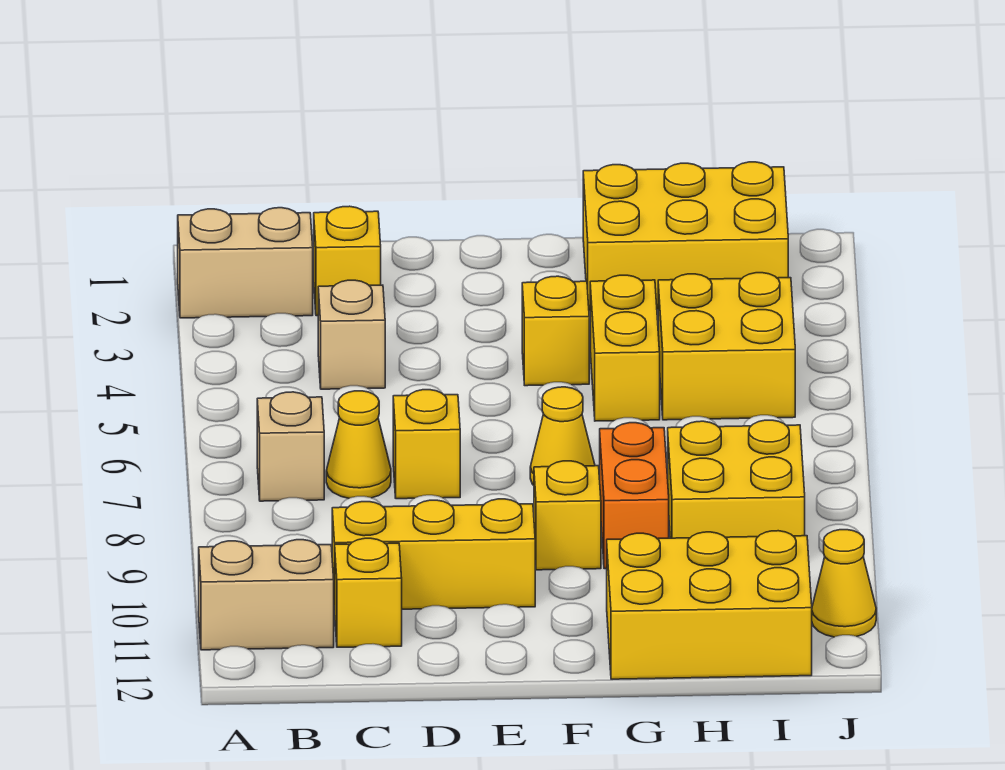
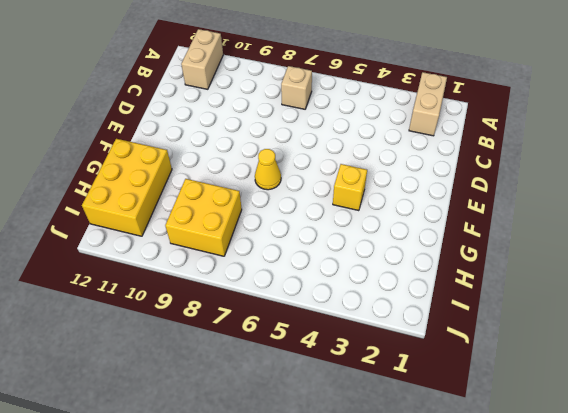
none -> yellow brick C2 level 1
none -> tan brick C4 level 1
none -> yellow cone C7 level 1

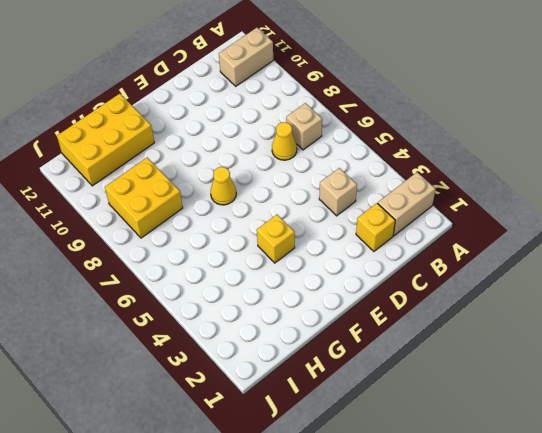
none -> yellow brick C10:E10 level 1
none -> yellow brick C11 level 1
none -> yellow brick D7 level 1

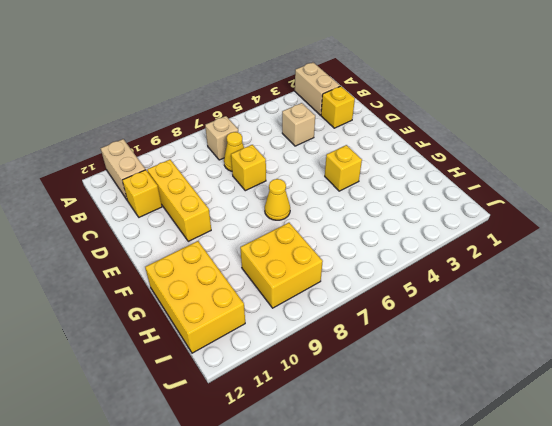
none -> yellow brick F9 level 1
none -> yellow brick G1:I2 level 1
none -> yellow brick G4:G5 level 1

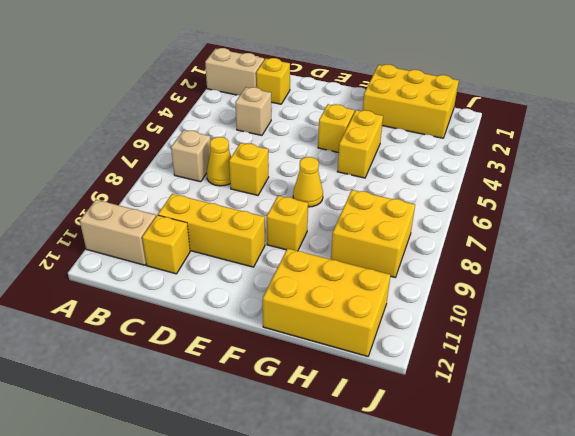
none -> orange brick G8:G9 level 1
none -> yellow brick H4:I5 level 1
none -> yellow cone J11 level 1

